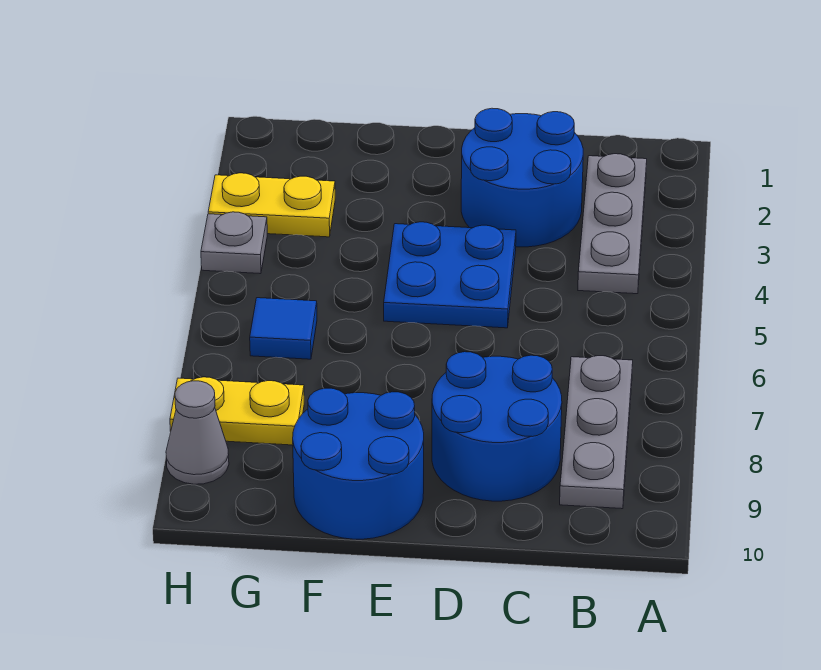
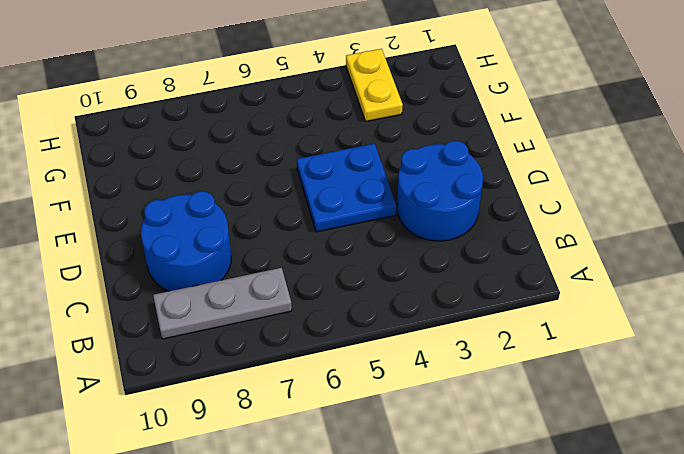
none -> grey plate B2:B4 level 1
none -> blue round brick E9:F10 level 1

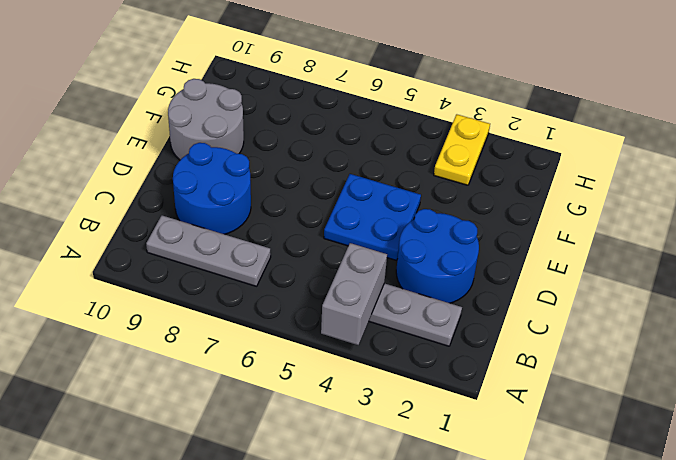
grey brick A4:B4 level 2 -> none
grey round brick E9:F10 level 1 -> blue round brick E9:F10 level 1
none -> blue tile G6 level 1
none -> yellow plate G8:H8 level 1

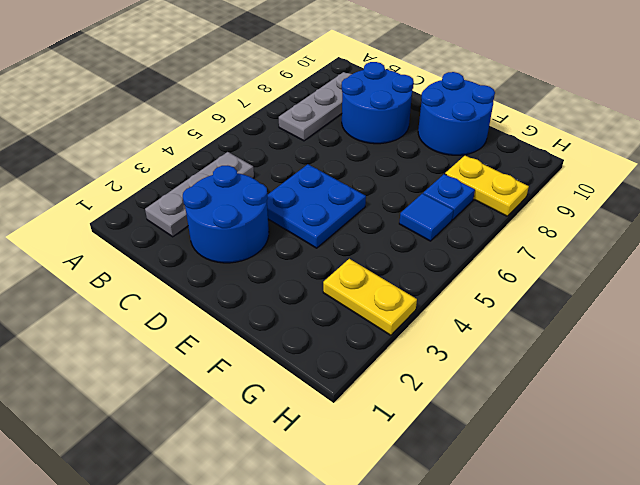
blue plate G7 level 1 -> none
none -> grey plate H4 level 1
none -> grey cone H9 level 1

